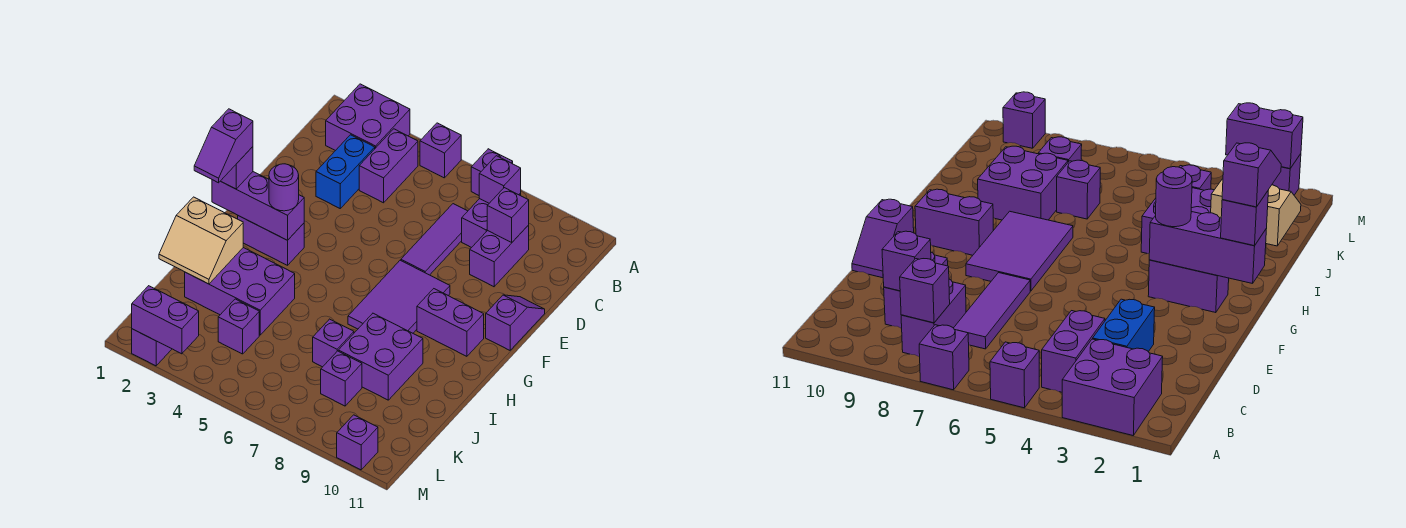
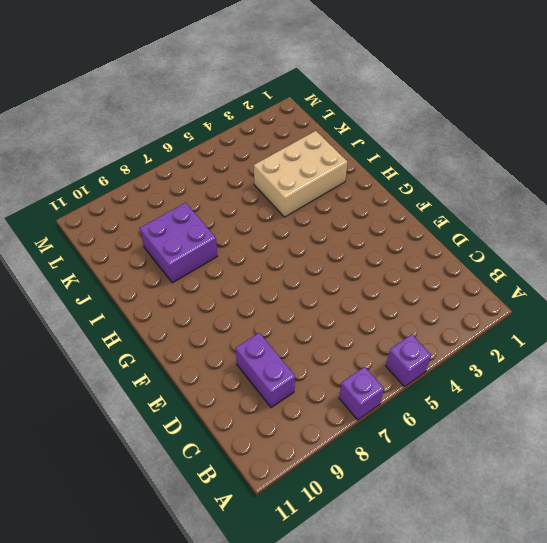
tan brick I2:J4 level 1 -> purple brick I2:J4 level 1
none -> purple brick A2:B3 level 1
none -> purple brick B4:C4 level 1
none -> purple brick B8:C8 level 1

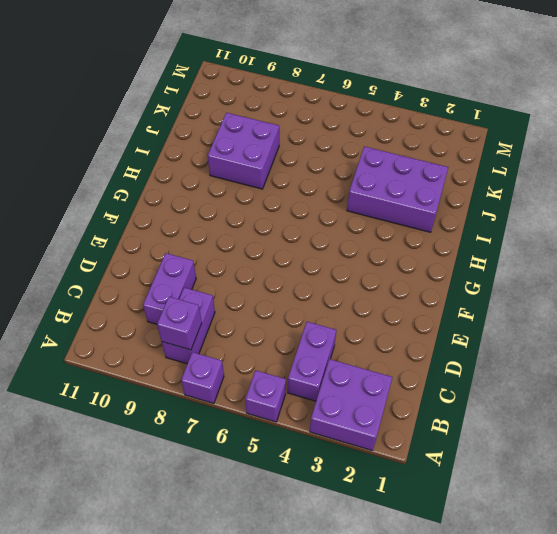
none -> blue brick C3:D3 level 1
none -> purple tile C7:E7 level 1
none -> purple slope E11:F11 level 1 top F

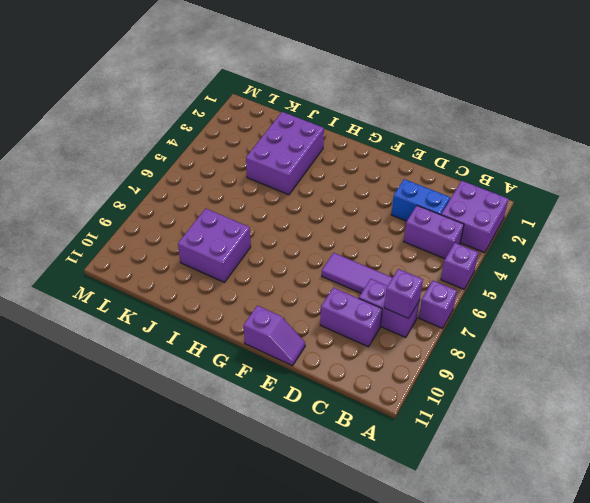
none -> purple tile F7:H8 level 1
none -> purple brick G2:G3 level 1
none -> purple brick G9:G10 level 1

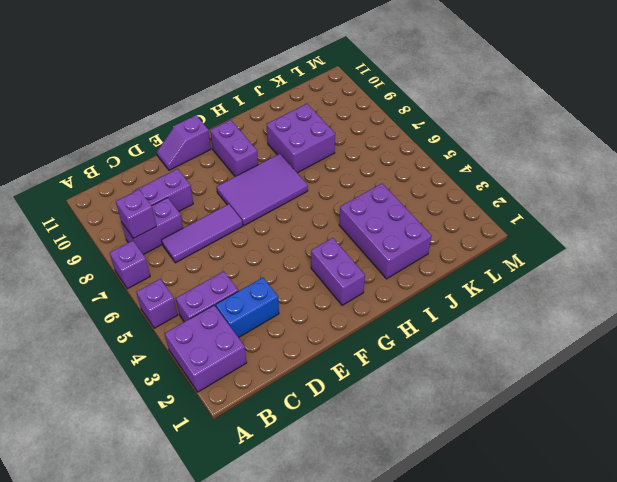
none -> purple brick J7 level 1
none -> purple brick K4 level 1
none -> purple brick K8 level 1

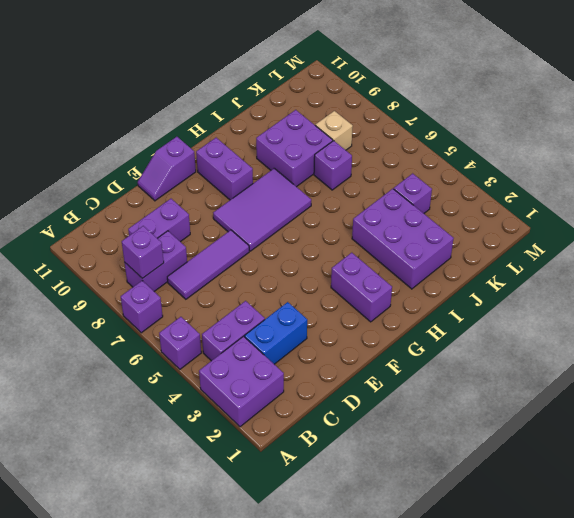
tan brick K8 level 1 -> purple brick K8 level 1
none -> purple brick M2 level 1
none -> purple brick M10 level 1
none -> purple brick C9 level 2

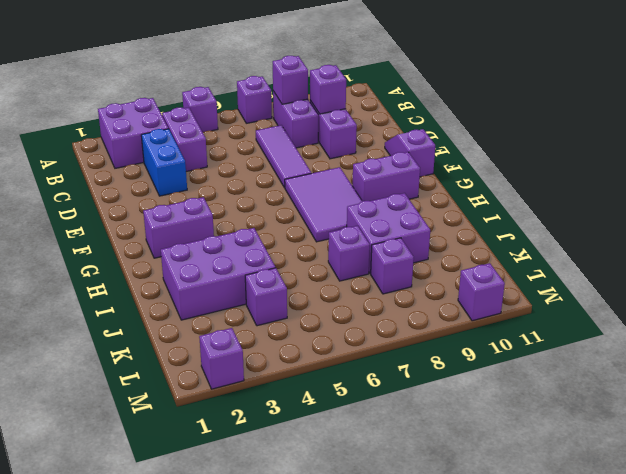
none -> purple brick G1:G3 level 2
none -> tan slope I1:J2 level 2 top I
none -> purple brick M2:M3 level 2

